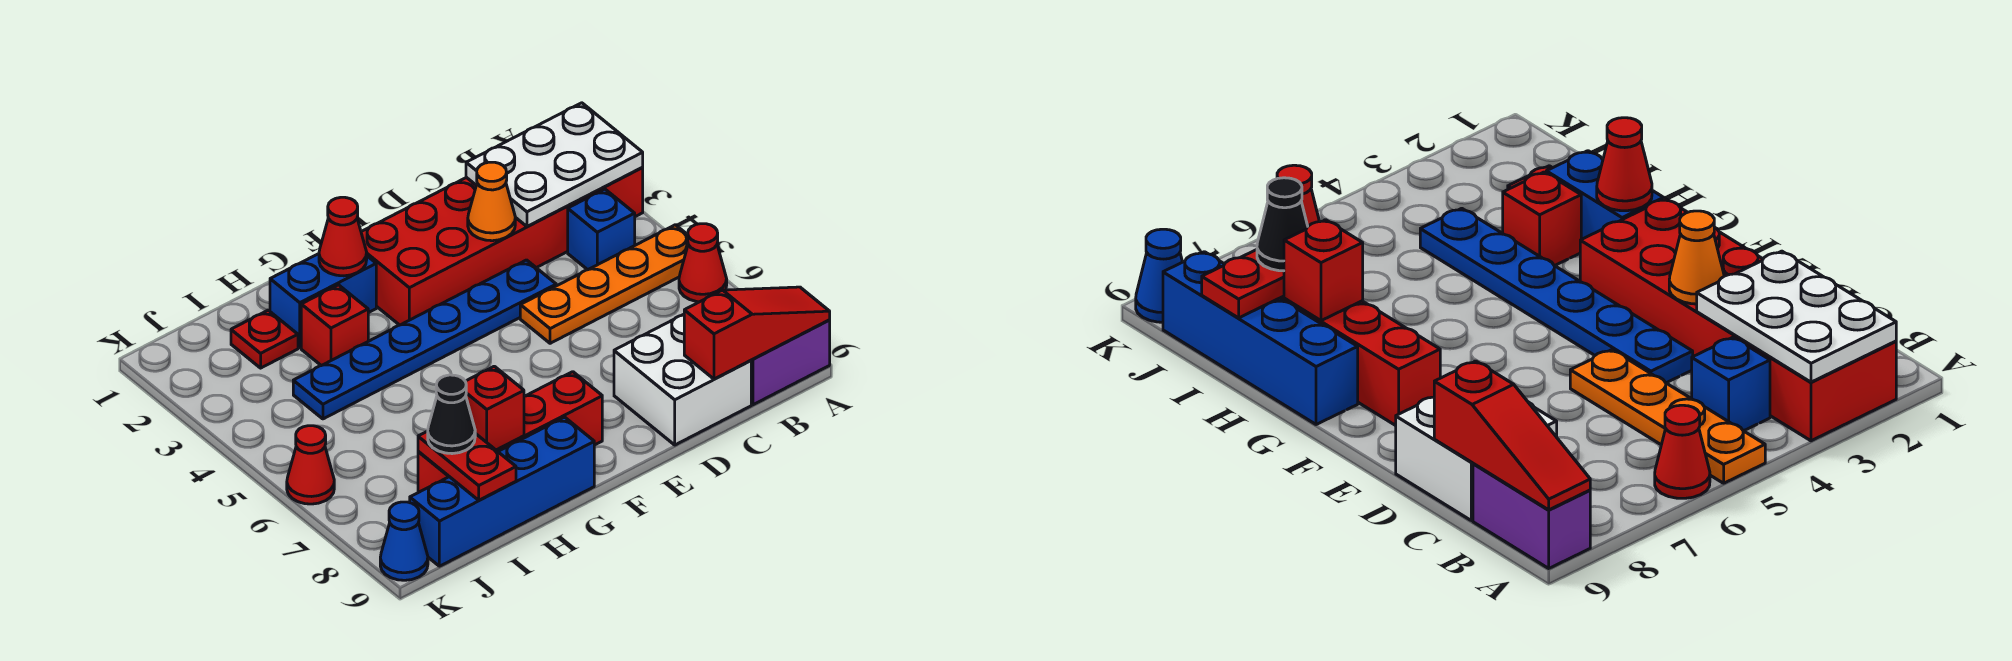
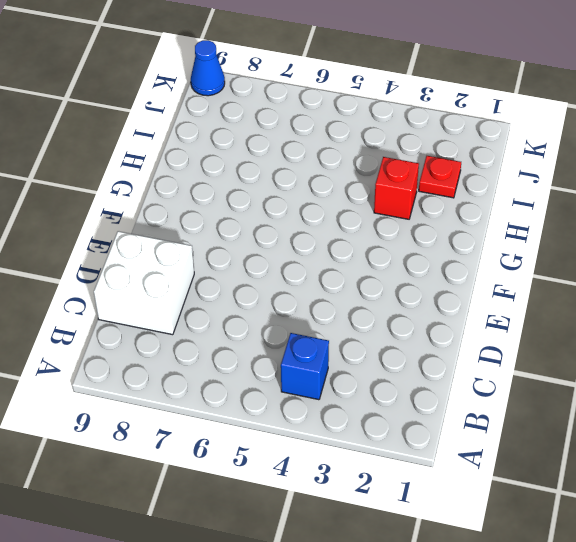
none -> red brick A2:F3 level 1
none -> orange plate A5:D5 level 1
none -> red cone A6 level 1

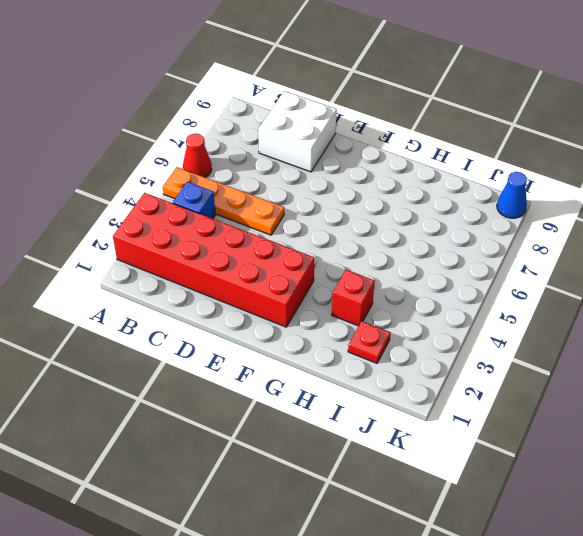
none -> purple brick A9:B9 level 1
none -> blue plate D4:I4 level 1
none -> red brick F8:I8 level 1

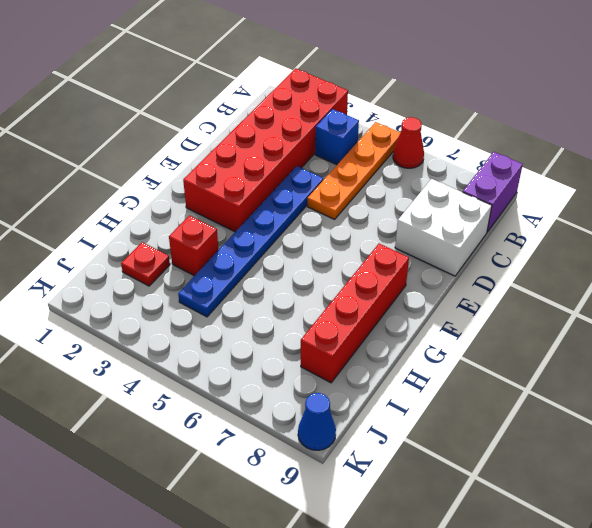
none -> blue brick G2:H2 level 1
none -> blue brick G9:J9 level 1
none -> red cone K6 level 1

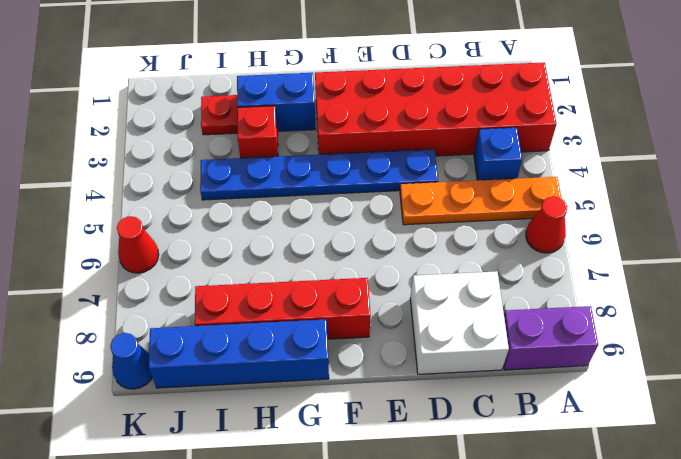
none -> white plate A2:C3 level 2
none -> red slope A9:C9 level 2 top C
none -> orange cone D3 level 2

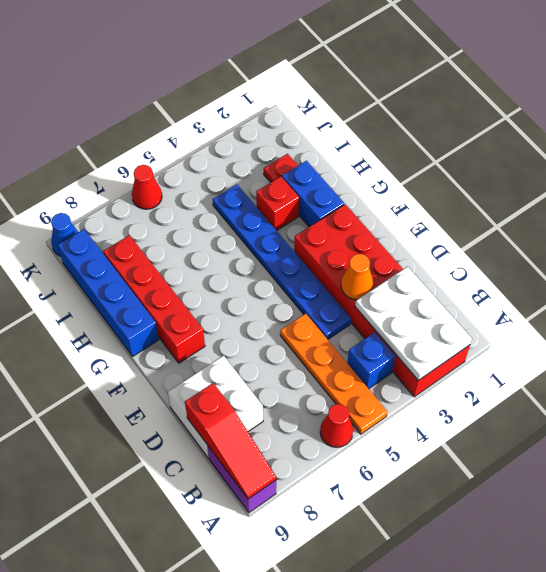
none -> red cone G2 level 2
none -> red brick H8 level 2
none -> red plate I8:I9 level 2

